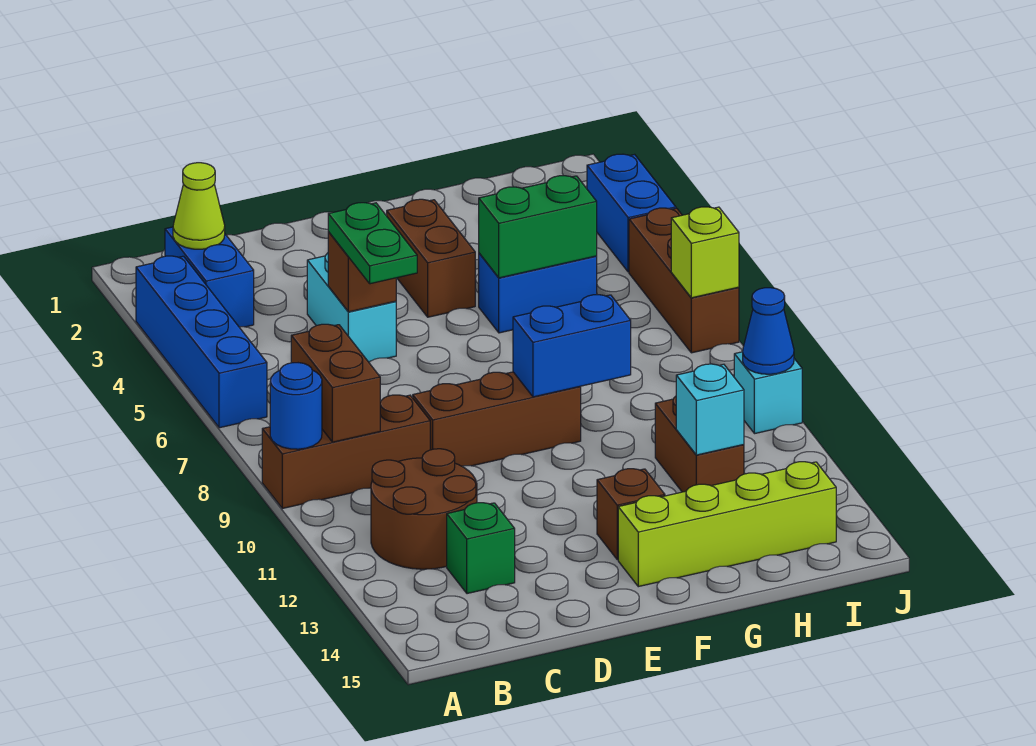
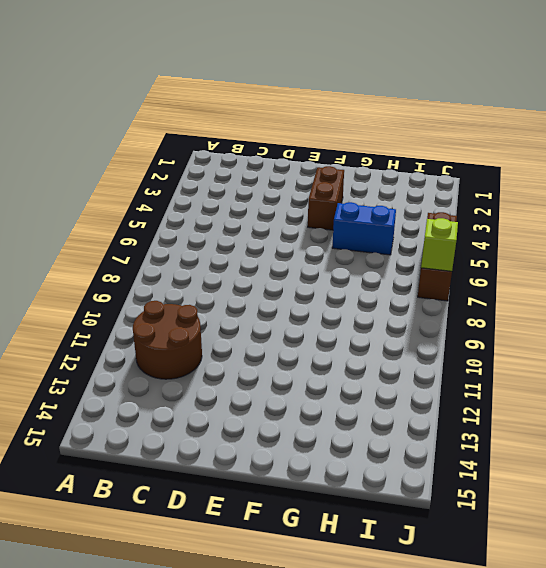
none -> blue brick A3:A6 level 1
none -> brown brick A9:C9 level 1
none -> blue brick B2:B3 level 1

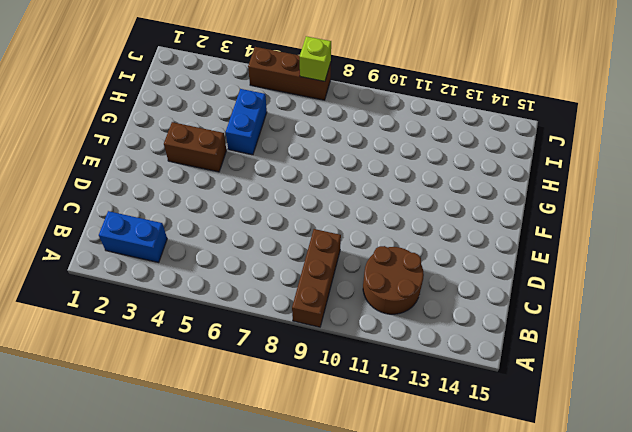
none -> blue brick A3:A6 level 1
none -> green brick C13 level 1
none -> cyan brick D4:D5 level 1

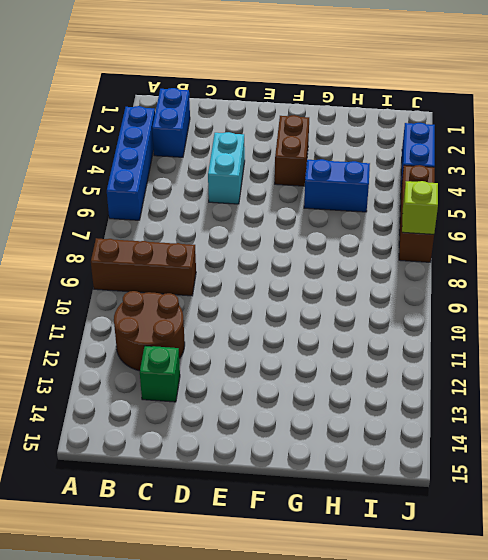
none -> brown brick D9:F9 level 1
none -> brown brick F13 level 1
none -> lime brick F14:I14 level 1

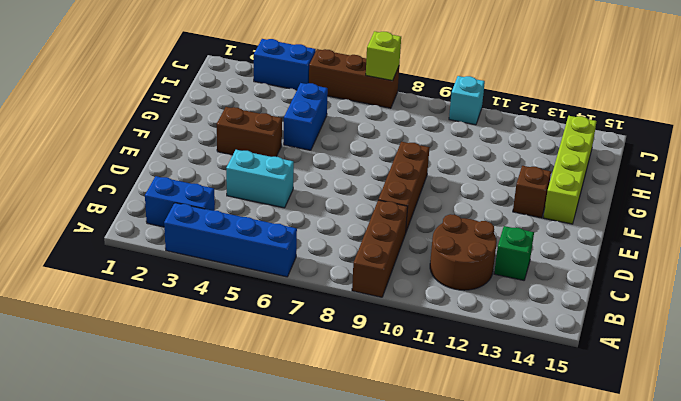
none -> brown brick H11:H12 level 1
none -> blue round brick A9 level 2
none -> lime cone B2 level 2

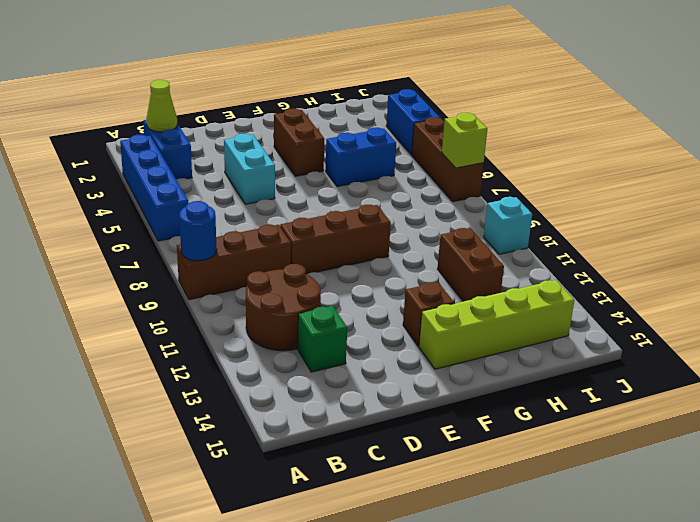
none -> brown brick B8:B9 level 2
none -> brown brick D5 level 2
none -> blue brick F9:G9 level 2

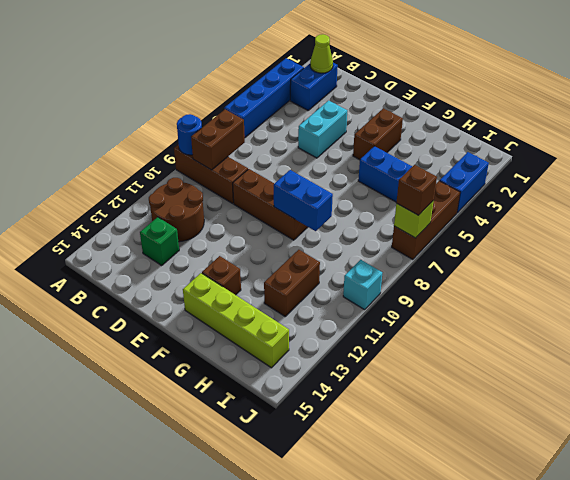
brown brick J7 level 3 -> brown brick D5 level 2
none -> green brick G5:H5 level 2
none -> cyan brick H12 level 2
none -> blue cone J10 level 2

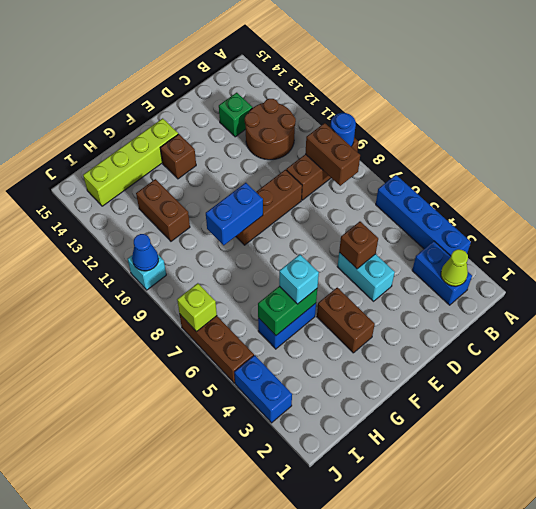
cyan brick G5 level 3 -> cyan brick H12 level 2
none -> green plate D5:D6 level 3

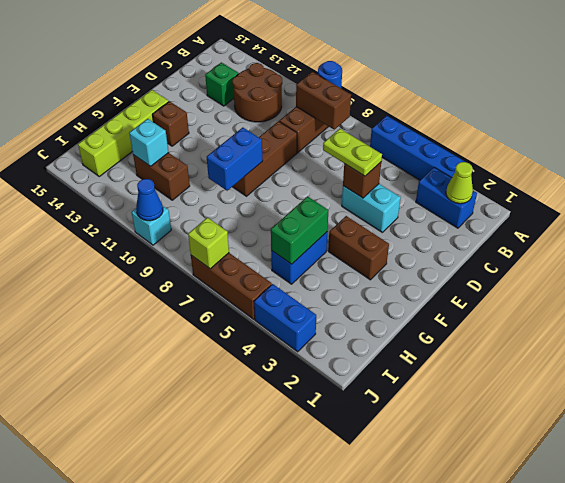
lime plate D5:D6 level 3 -> green plate D5:D6 level 3

